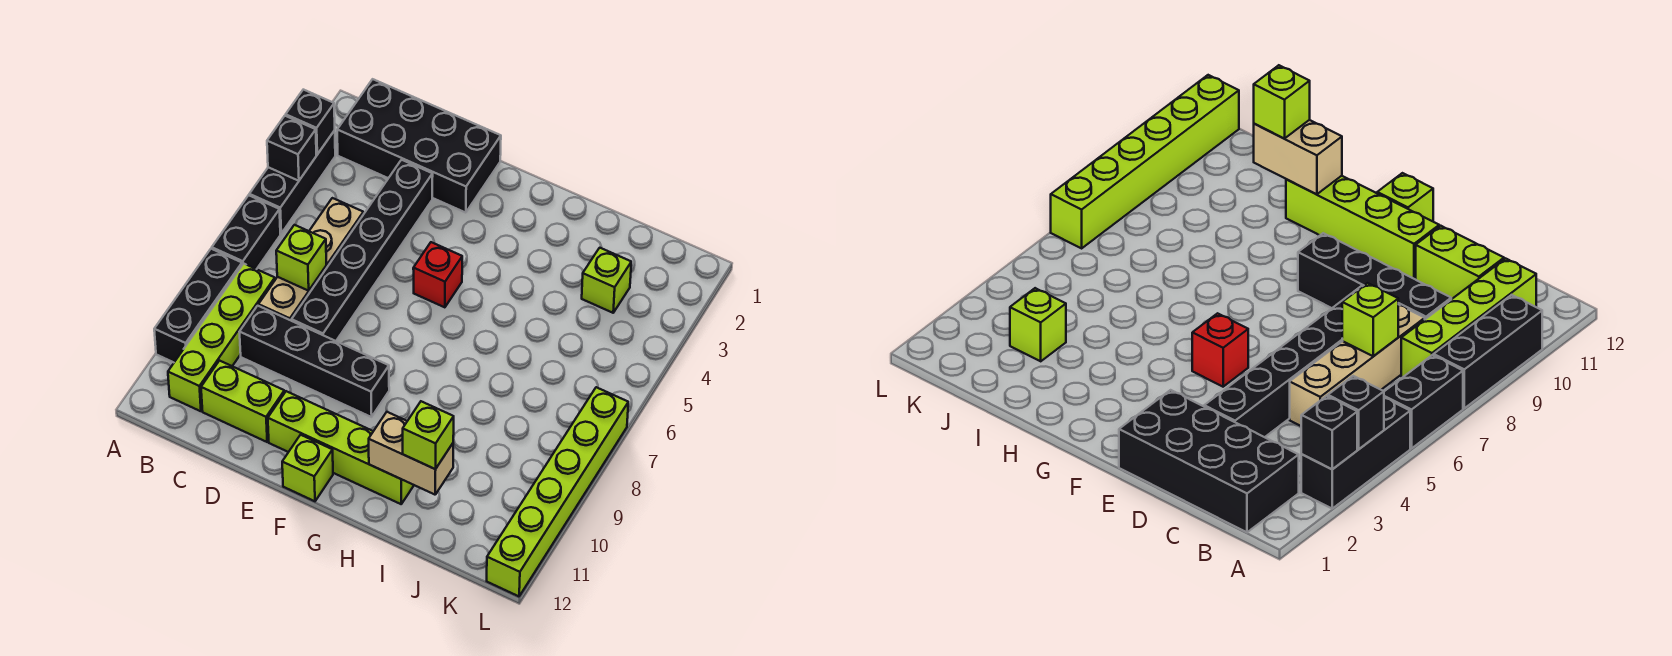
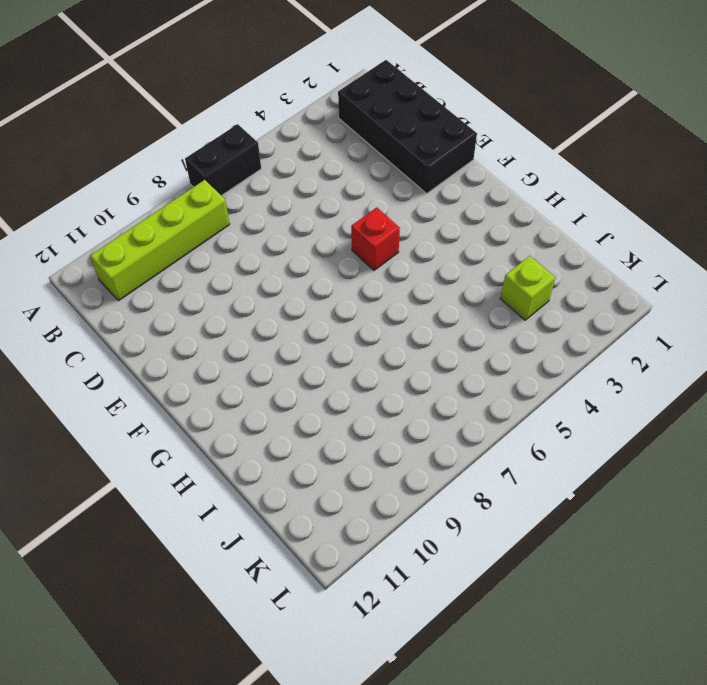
none -> black brick A3:A5 level 1
none -> black brick A8:A10 level 1
none -> tan brick C5:C8 level 1

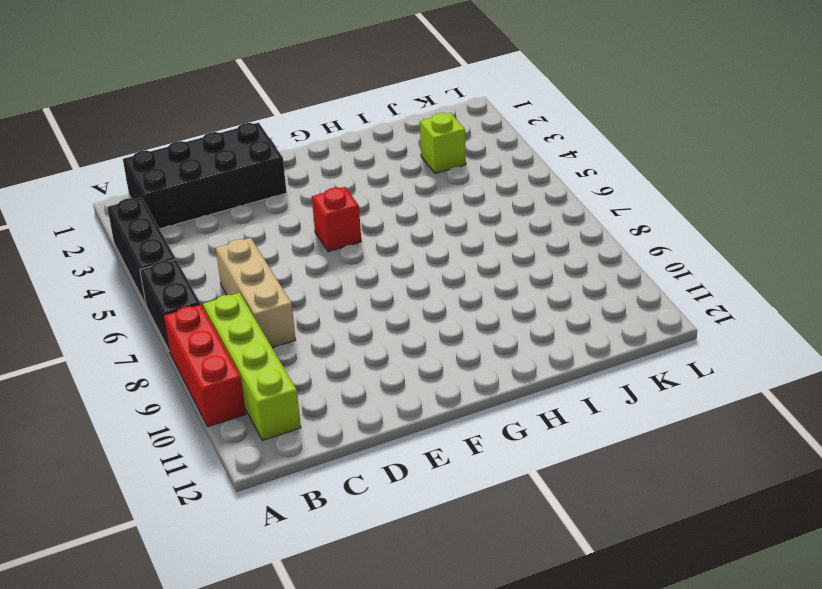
red brick A8:A10 level 1 -> black brick A8:A10 level 1
tan brick C6:C8 level 1 -> tan brick C5:C8 level 1
none -> black brick C9:F9 level 1
none -> lime brick C11:D11 level 1
none -> black brick D3:D8 level 1

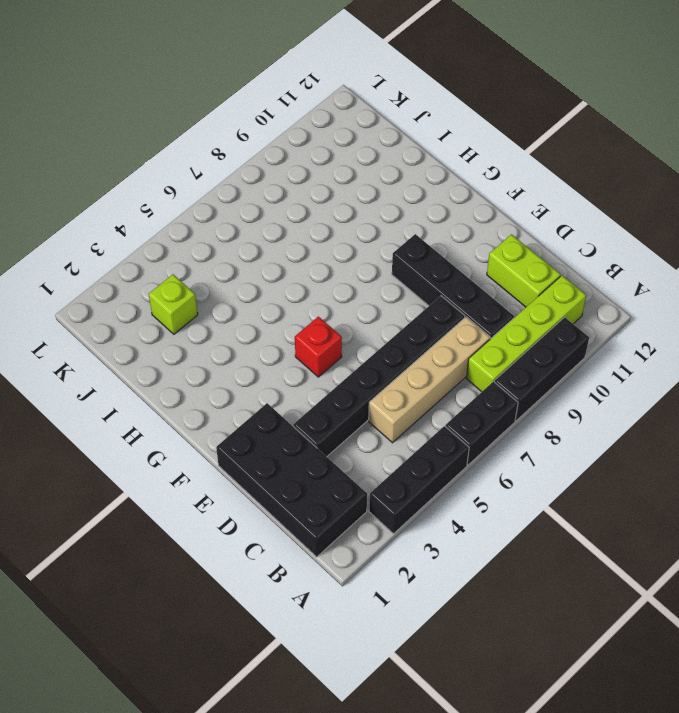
none -> lime brick E11:H11 level 1
none -> lime brick F12 level 1
none -> lime brick L7:L12 level 1

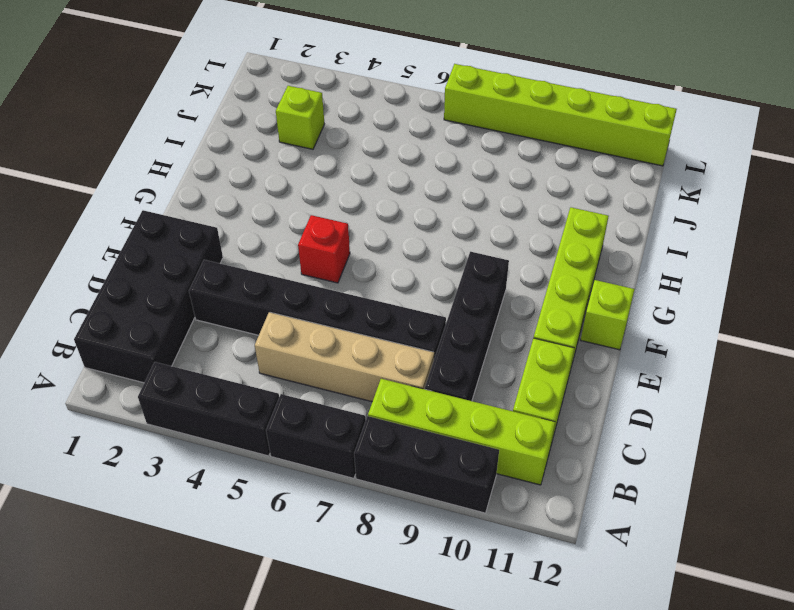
none -> black brick A3 level 2
none -> black brick A4 level 2
none -> lime brick C7 level 2

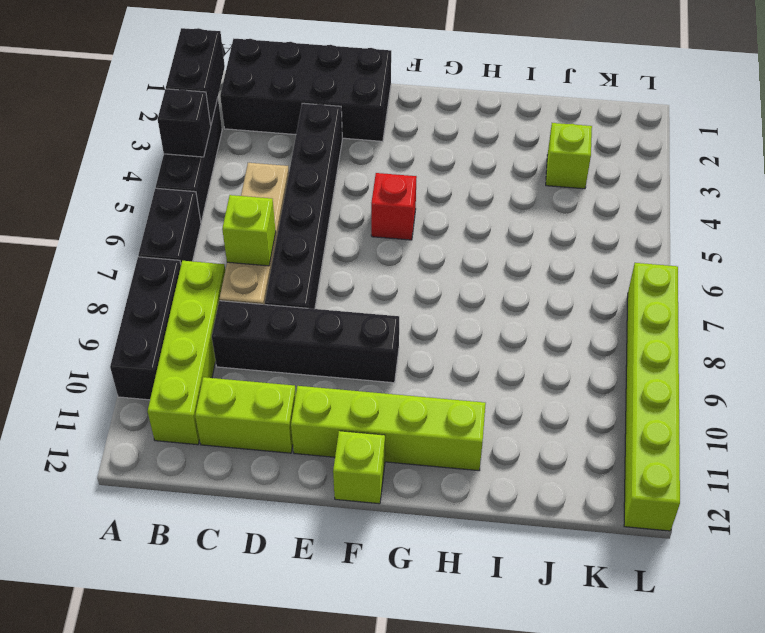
black brick A2:A3 level 2 -> black brick A3 level 2
none -> tan brick H11:I11 level 2
none -> lime brick I11 level 3

